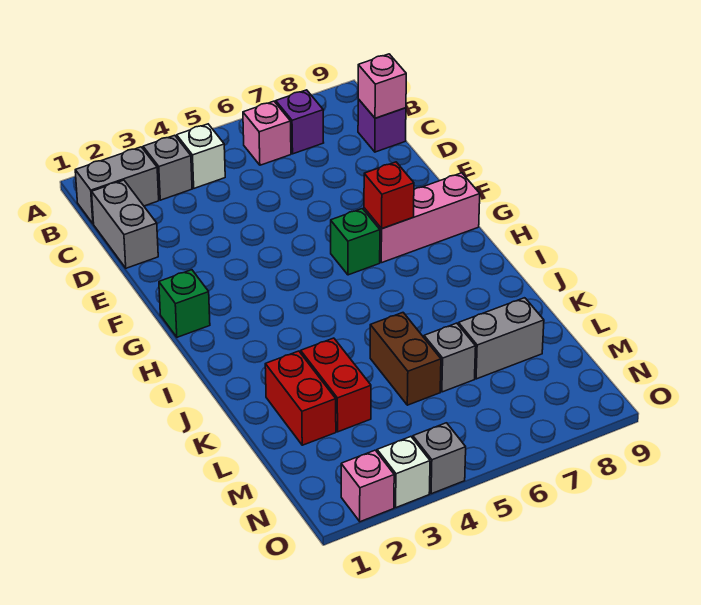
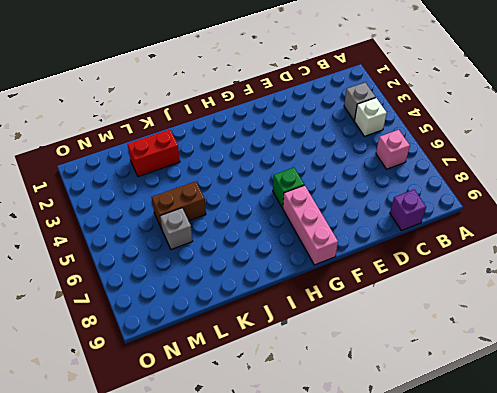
none -> grey brick B1:B2 level 1
none -> purple brick B7 level 1
none -> grey brick C1:D1 level 1

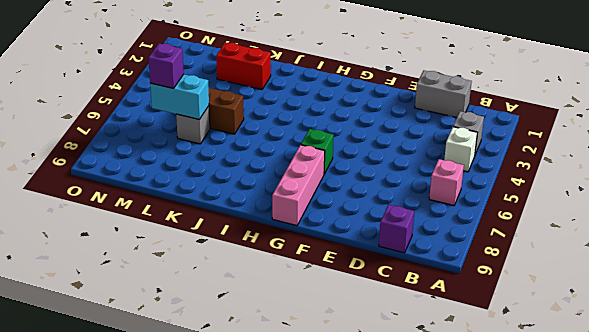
cyan brick L6:M6 level 2 -> none
purple brick M6 level 3 -> purple brick B7 level 1
none -> grey brick B1:B2 level 1
none -> green brick G1 level 1
none -> red brick K3:L3 level 1

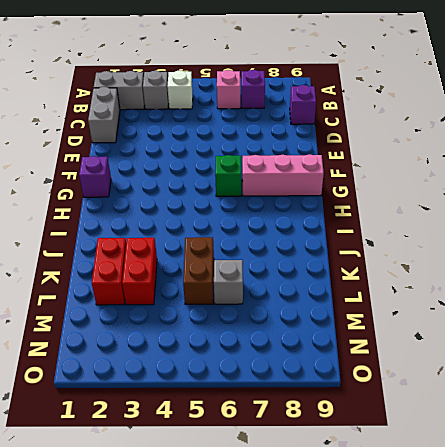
purple brick G1 level 1 -> green brick G1 level 1
none -> grey brick L7:L8 level 1
none -> pink brick O2 level 1
none -> white brick O3 level 1

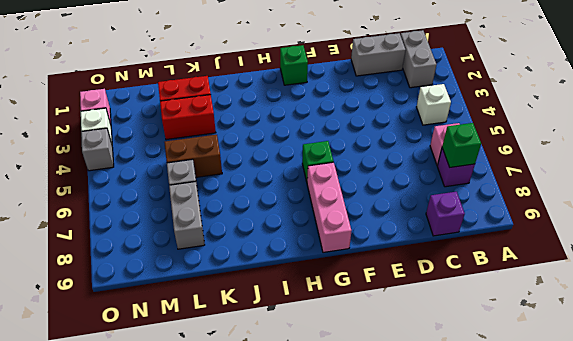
green brick B7 level 2 -> none
none -> grey brick B3 level 1
none -> pink brick C9 level 2
none -> red brick G7 level 2

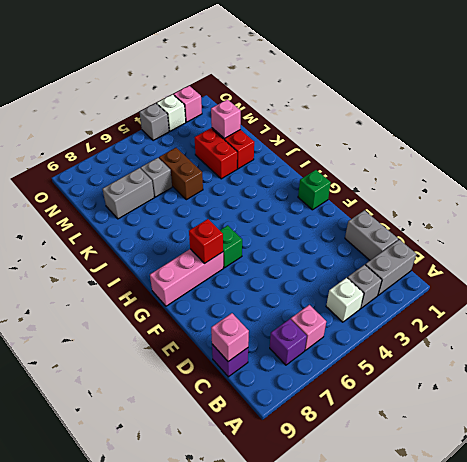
pink brick L2 level 2 -> none

